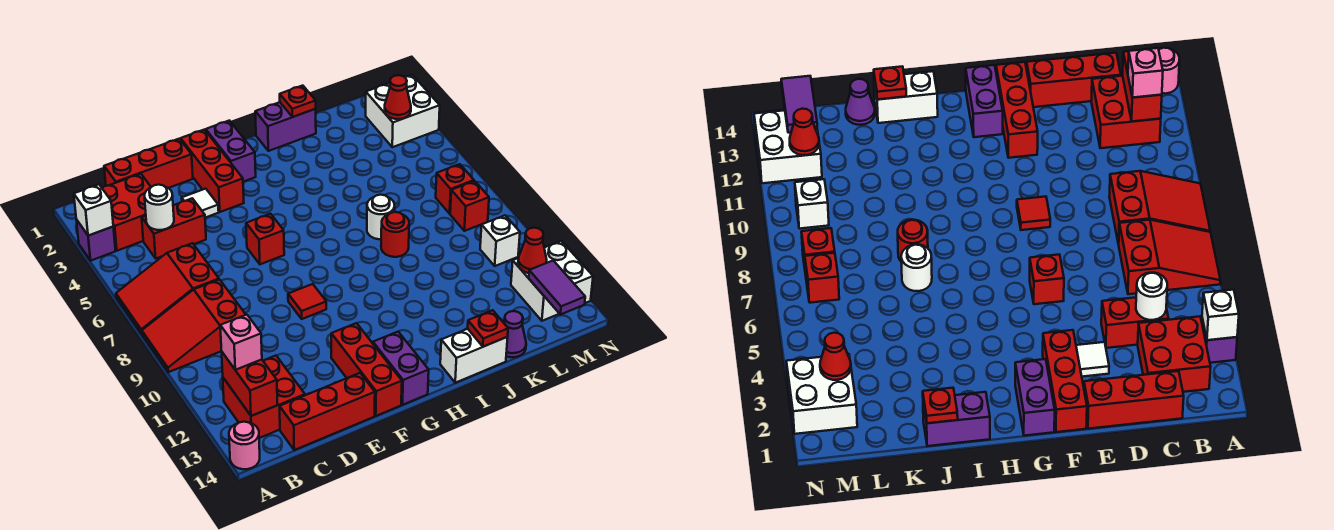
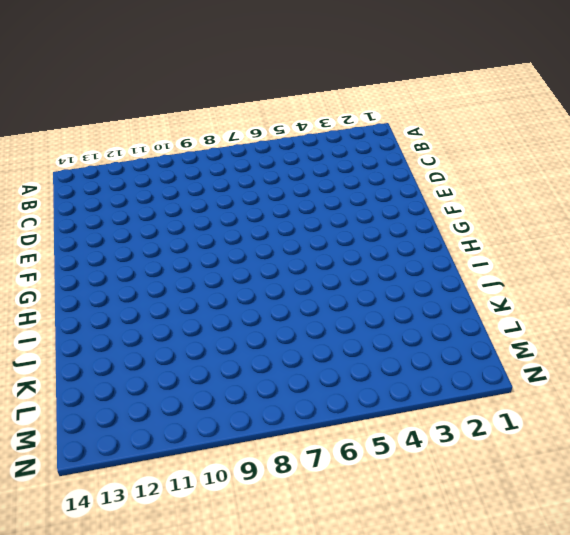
none -> purple brick A3 level 1
none -> red slope A6:C7 level 1 top C
none -> red slope A8:C9 level 1 top C
none -> pink round brick A14 level 1

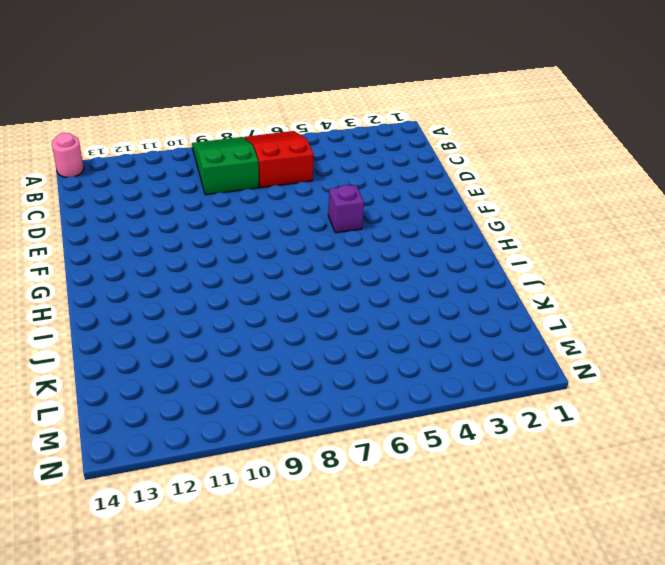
green slope A8:C9 level 1 top C -> red slope A8:C9 level 1 top C
purple brick F5 level 1 -> purple brick A3 level 1
none -> red brick B2:C3 level 1
none -> red brick B12:C13 level 1
none -> red brick C1:E1 level 1
none -> red brick C4:D4 level 1

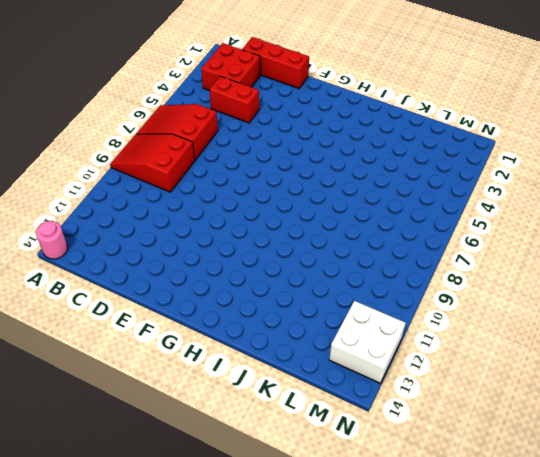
none -> purple brick A3 level 1
none -> red brick B12:C13 level 1
none -> red brick C14:E14 level 1
none -> white tile E3 level 1

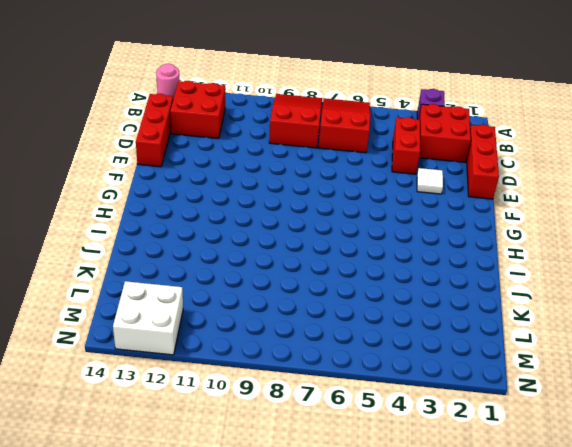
none -> red brick F1:F3 level 1
none -> red brick F6 level 1
none -> red tile F9 level 1
none -> red brick F12:F14 level 1

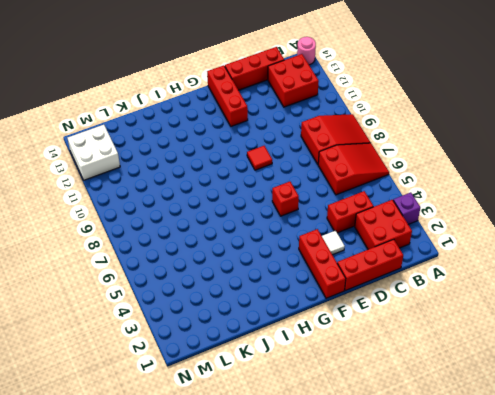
none -> purple brick G1:G2 level 1
none -> purple brick G13:G14 level 1
none -> purple brick I1:J1 level 1
none -> white brick I14:J14 level 1

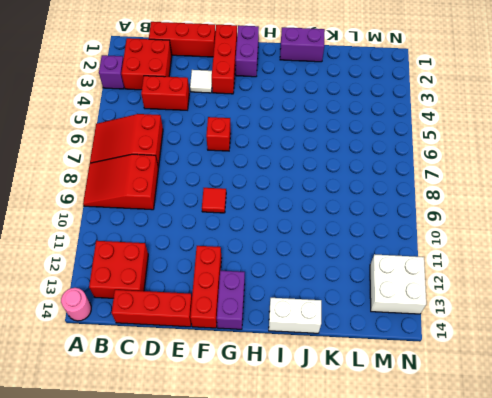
none -> white round brick J7 level 1
none -> red round brick J8 level 1
none -> purple cone K14 level 1
none -> white brick M2:N3 level 1

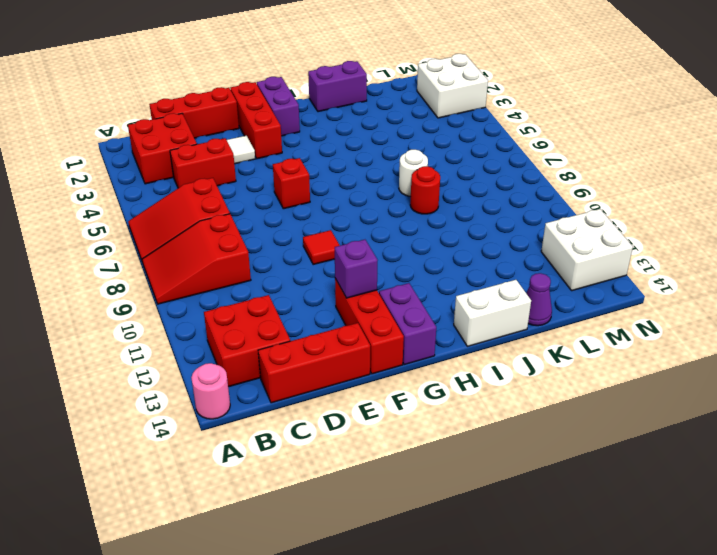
purple brick F12 level 2 -> purple brick A3 level 1
none -> red brick M7 level 1
none -> red brick M8 level 1
none -> white brick M10 level 1
none -> white brick A3 level 2

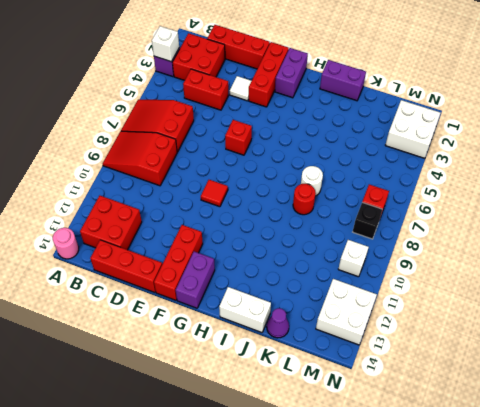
black brick M8 level 1 -> red brick M8 level 1
none -> red brick B12:B13 level 2
none -> white round brick C4 level 2
none -> red plate J1 level 2
none -> red plate J14 level 2

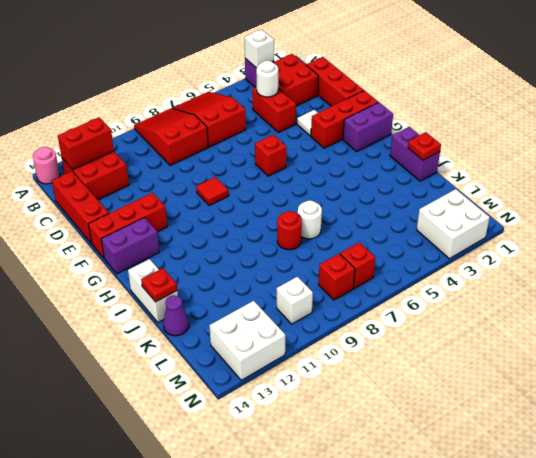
none -> red cone M3 level 2
none -> red cone M12 level 2
none -> purple tile M13:M14 level 2
none -> pink brick B12 level 3

